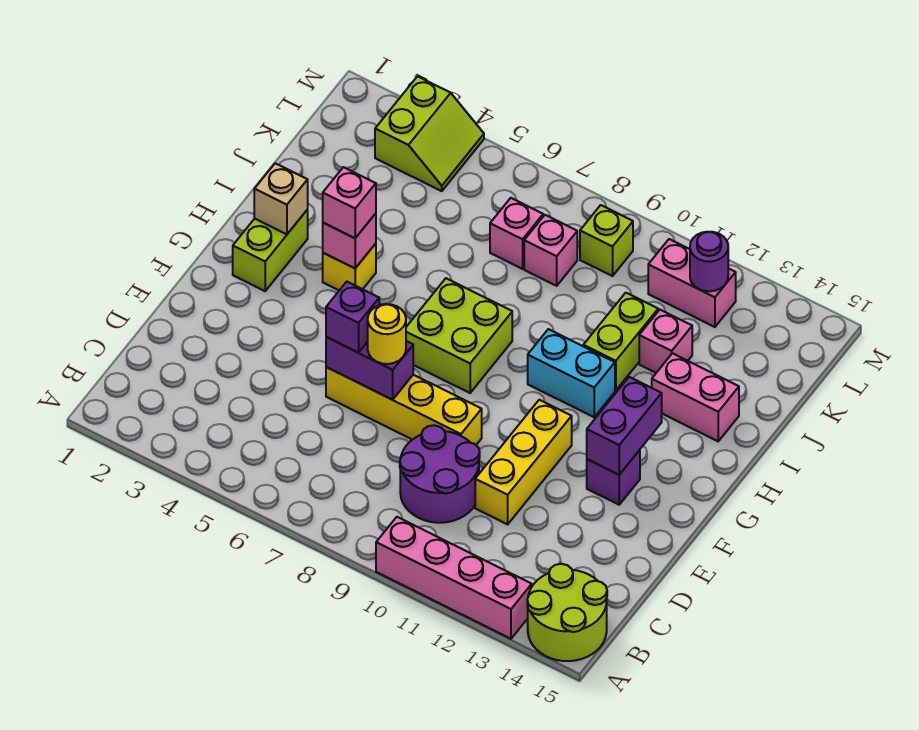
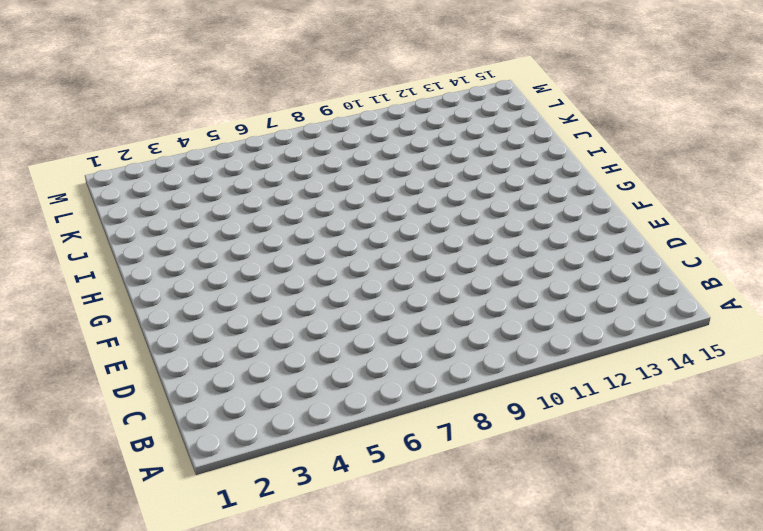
none -> pink brick A10:A13 level 1
none -> lime round brick A14:B15 level 1
none -> purple round brick C9:D10 level 1

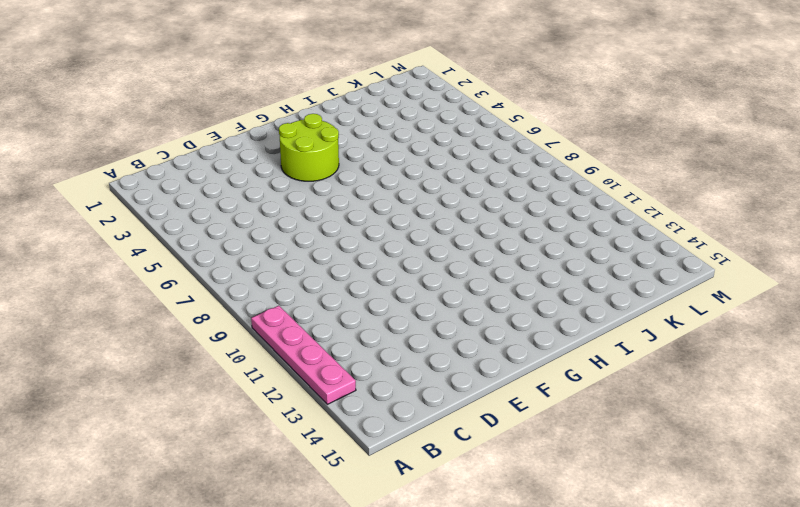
pink plate A10:A13 level 1 -> pink brick A10:A13 level 1
lime round brick F3:G4 level 1 -> lime round brick A14:B15 level 1
none -> purple round brick C9:D10 level 1
none -> yellow brick D11:F11 level 1
none -> yellow brick E6:E9 level 1

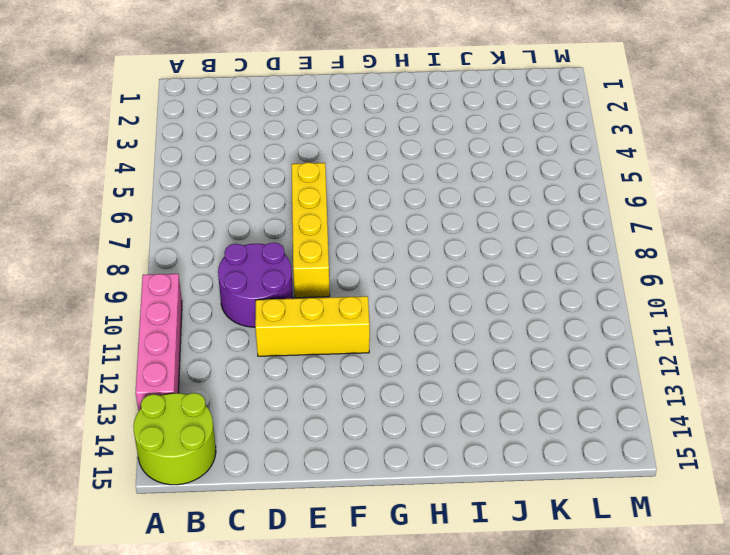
none -> purple brick F13 level 1
none -> lime brick G2:H2 level 1
none -> lime brick G7:H8 level 1

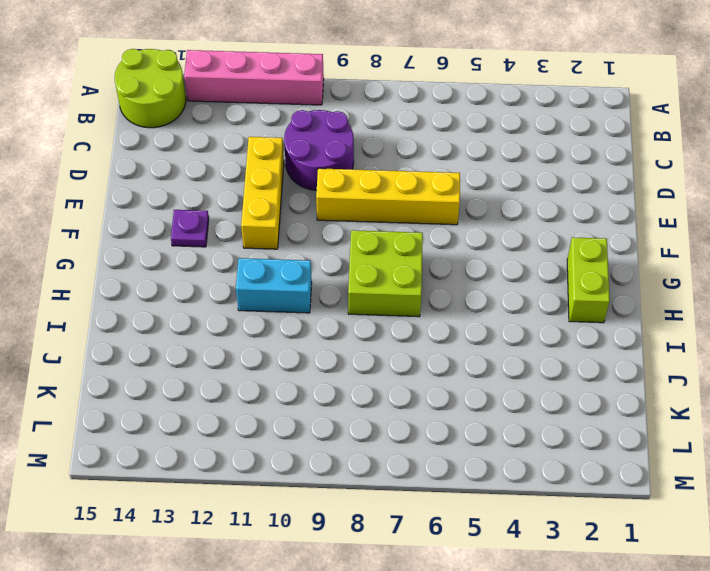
purple plate F13 level 1 -> purple brick F13 level 1
none -> yellow brick H4 level 1
none -> lime brick I11:J11 level 1
none -> pink brick I13:I14 level 1

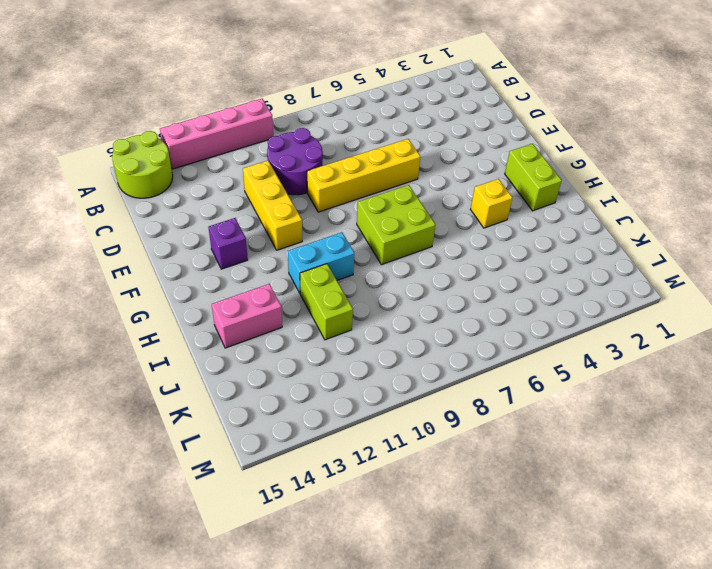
none -> pink brick J12 level 1
none -> pink brick K7 level 1
none -> pink brick K8 level 1

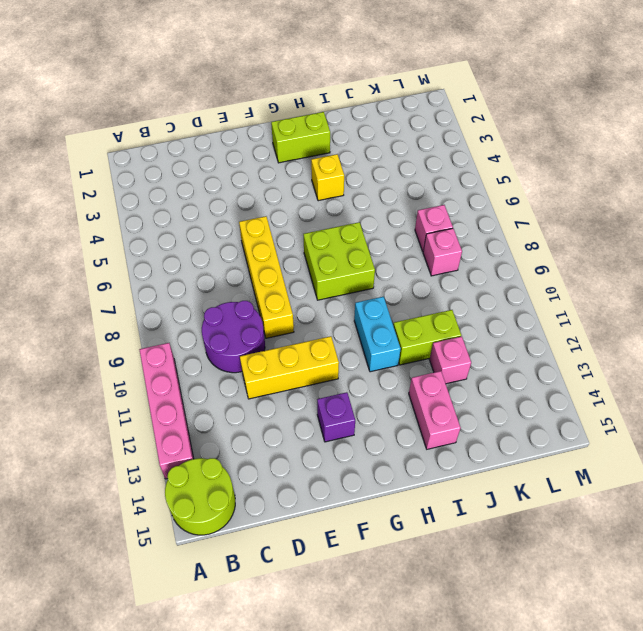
none -> lime slope L3:M4 level 1 top 3
none -> lime brick L9 level 1
none -> pink brick L11:L12 level 1

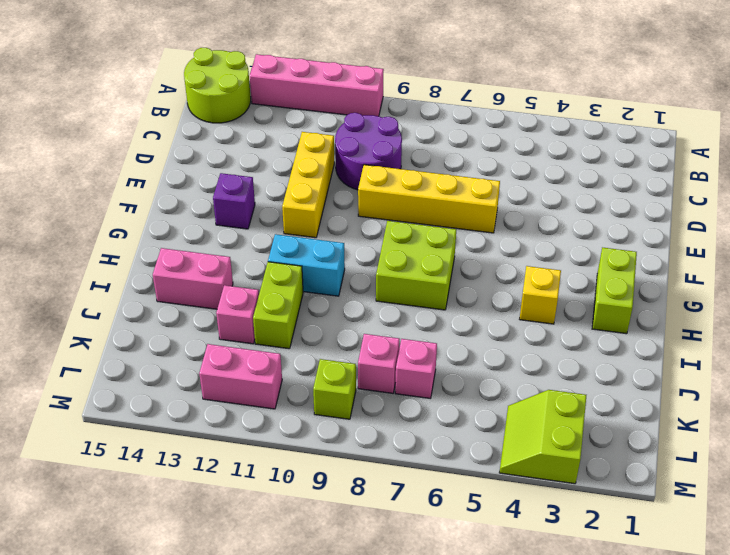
none -> purple brick E6:E7 level 2
none -> purple brick F13:G13 level 2
none -> tan brick H2 level 2

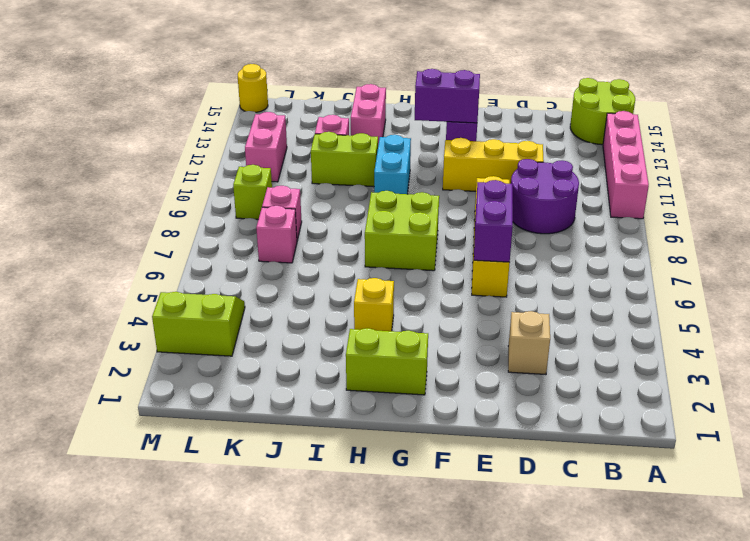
tan brick D3 level 1 -> tan brick H2 level 2
yellow round brick M15 level 1 -> yellow round brick E7 level 3
none -> pink brick H4 level 2
none -> purple round brick L12 level 2
none -> purple brick E6 level 3

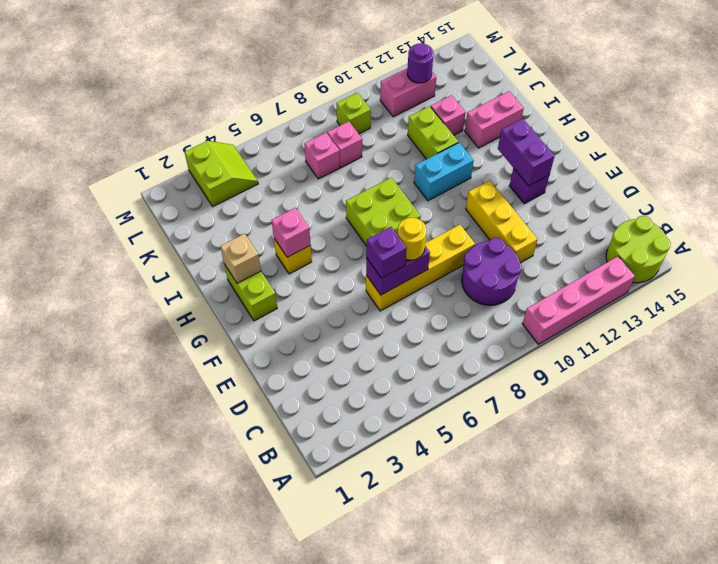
none -> pink brick H4 level 3

